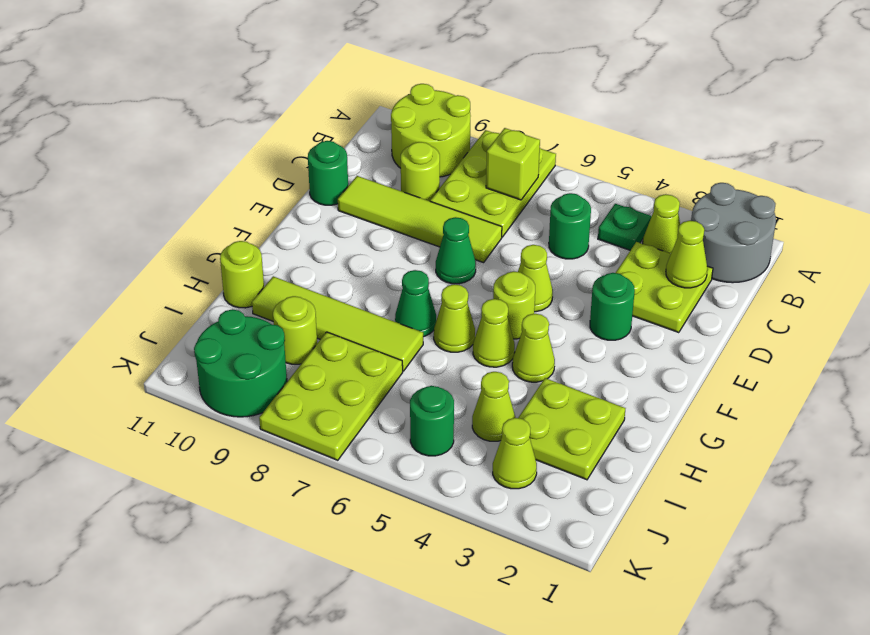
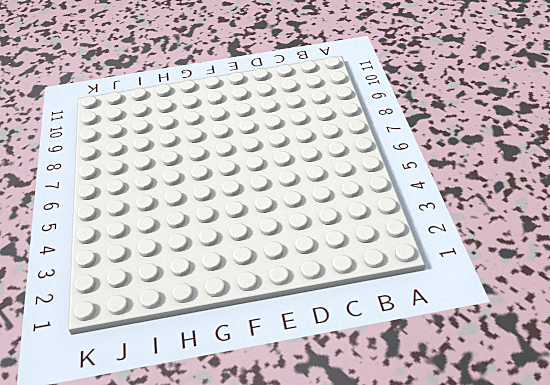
none -> grey round brick A1:B2 level 1
none -> lime plate A7:C8 level 1
none -> lime round brick A9:B10 level 1

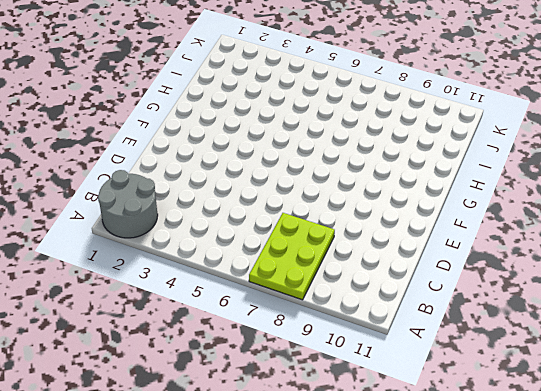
none -> lime round brick A9:B10 level 1
none -> lime cone B3 level 1
none -> green plate B4 level 1

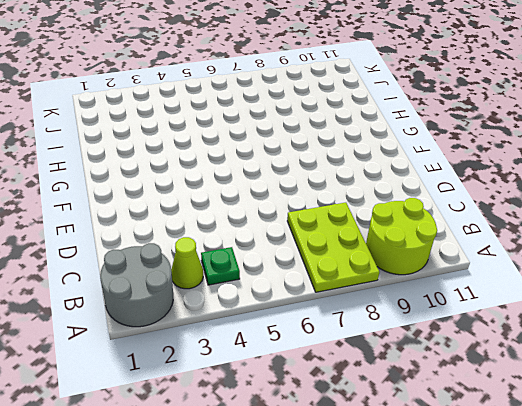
none -> lime plate C2:D3 level 1
none -> green round brick C5 level 1
none -> lime round brick C9 level 1

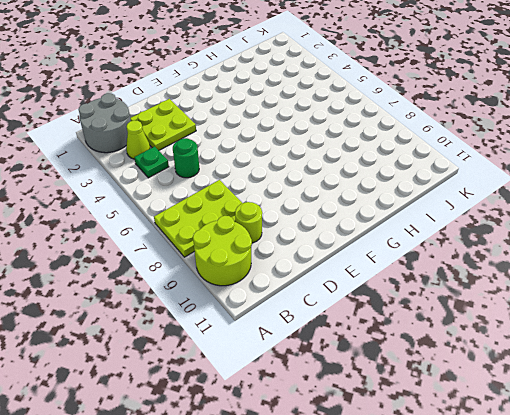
none -> lime tile D7:D10 level 1
none -> green round brick D11 level 1
none -> green round brick E3 level 1

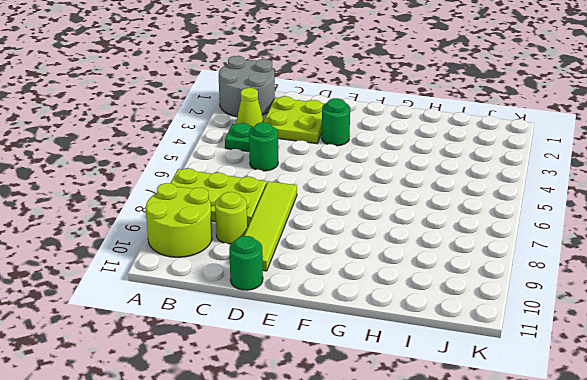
none -> lime cone E5 level 1
none -> green cone E7 level 1
none -> lime round brick F5 level 1

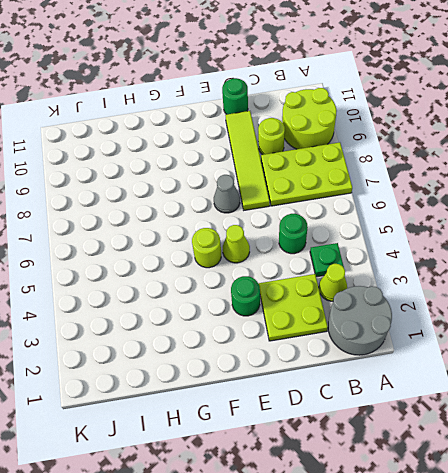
grey cone E7 level 1 -> green cone E7 level 1
none -> lime cone G4 level 1
none -> lime cone G5 level 1
none -> lime cone G6 level 1

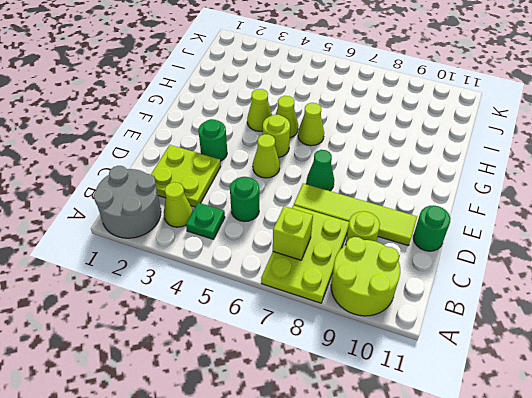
none -> green cone G7 level 1
none -> lime plate H2:I3 level 1
none -> lime tile H7:H10 level 1

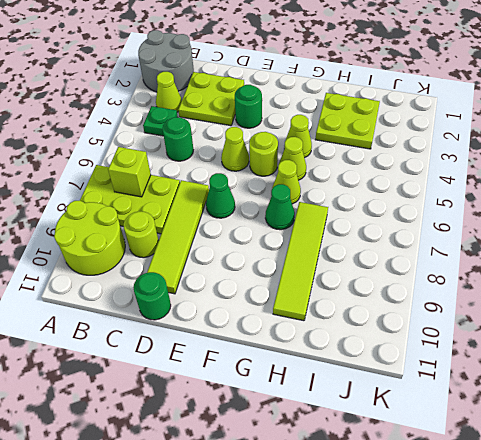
none -> lime round brick H11 level 1
none -> lime cone I4 level 1
none -> lime plate I7:K8 level 1

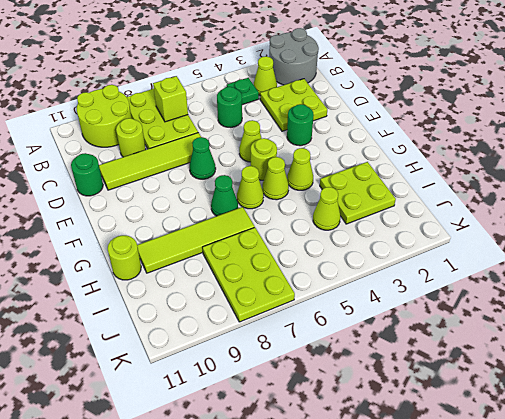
none -> lime round brick I9 level 1
none -> lime cone J3 level 1
none -> green round brick J5 level 1

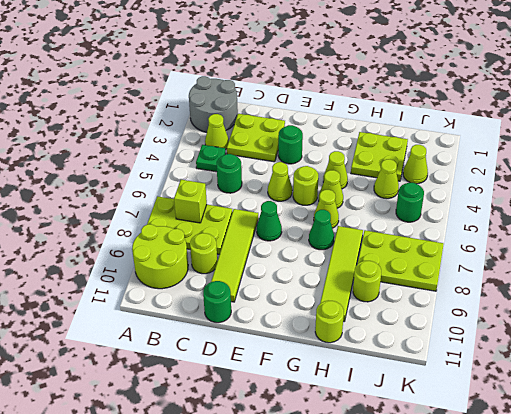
none -> green round brick J9:K10 level 1
none -> lime cone C2 level 2

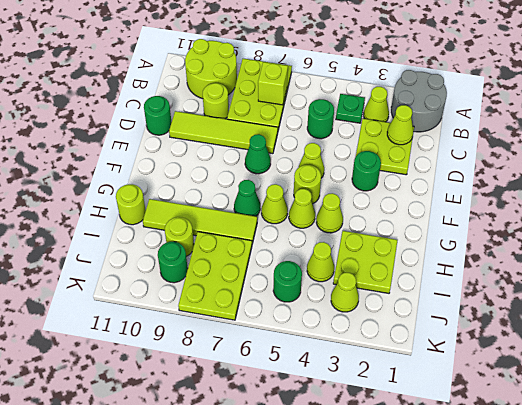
green round brick J9 level 1 -> green round brick J9:K10 level 1

